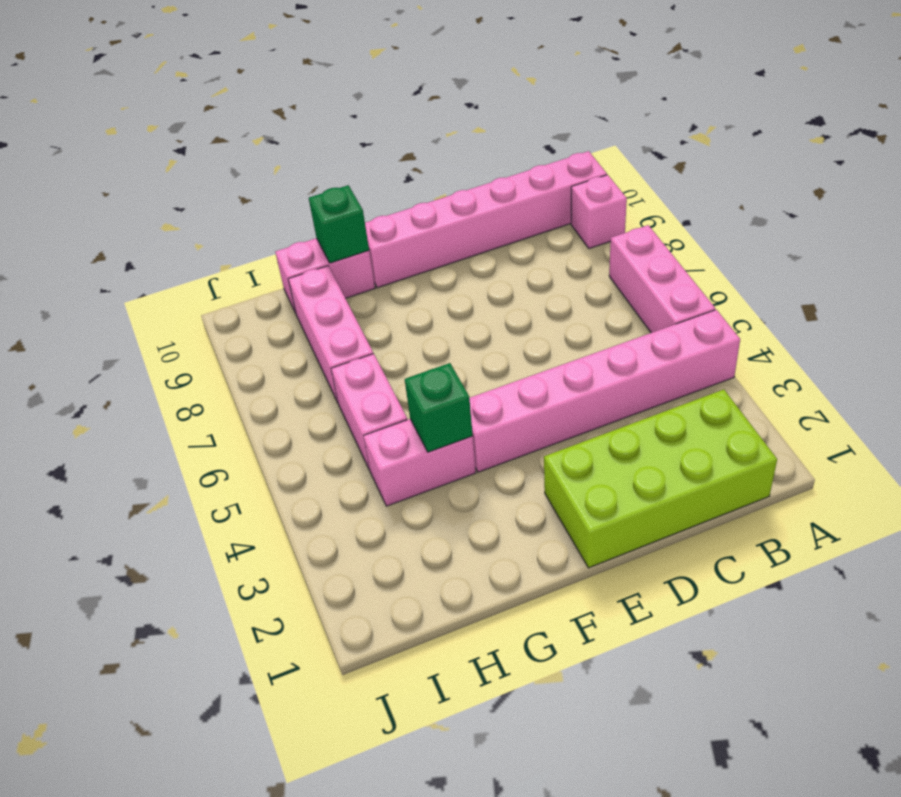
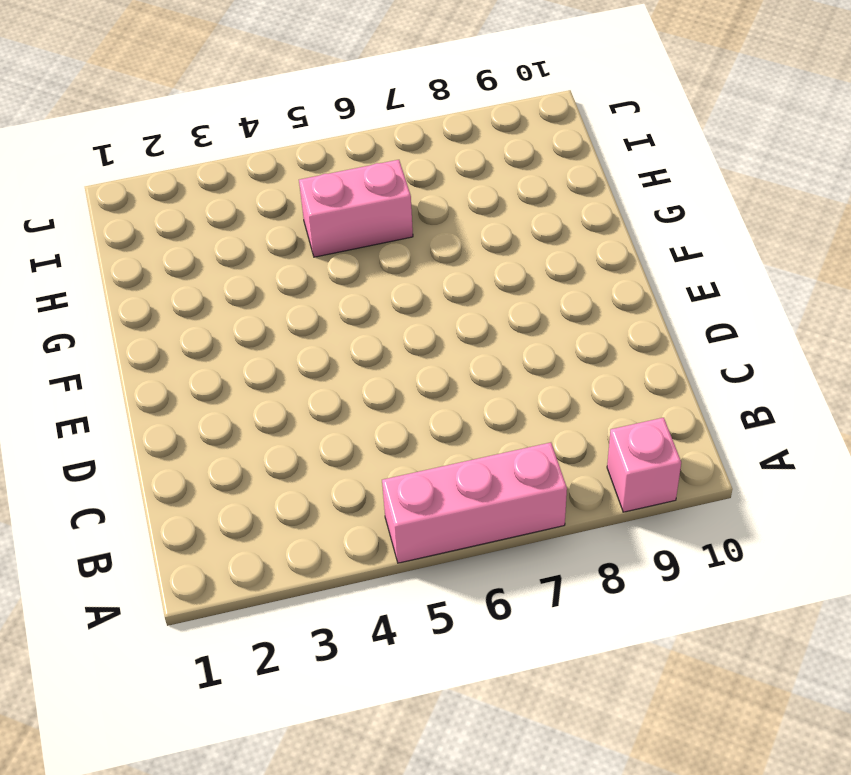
none -> pink brick A4:F4 level 1
none -> pink brick A10:F10 level 1

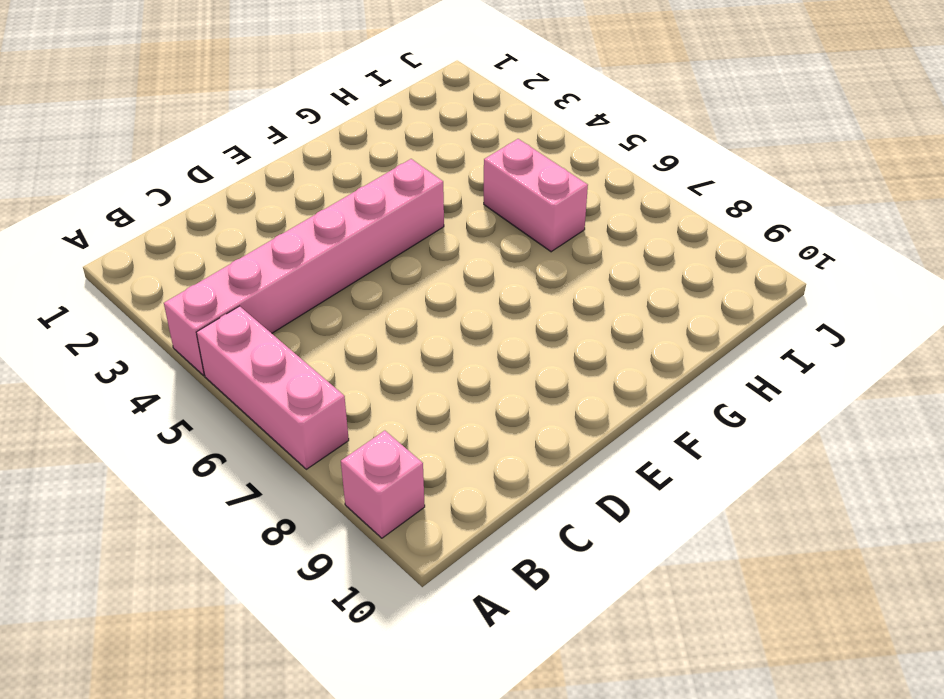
none -> pink brick A10:F10 level 1
none -> lime brick B1:E2 level 1

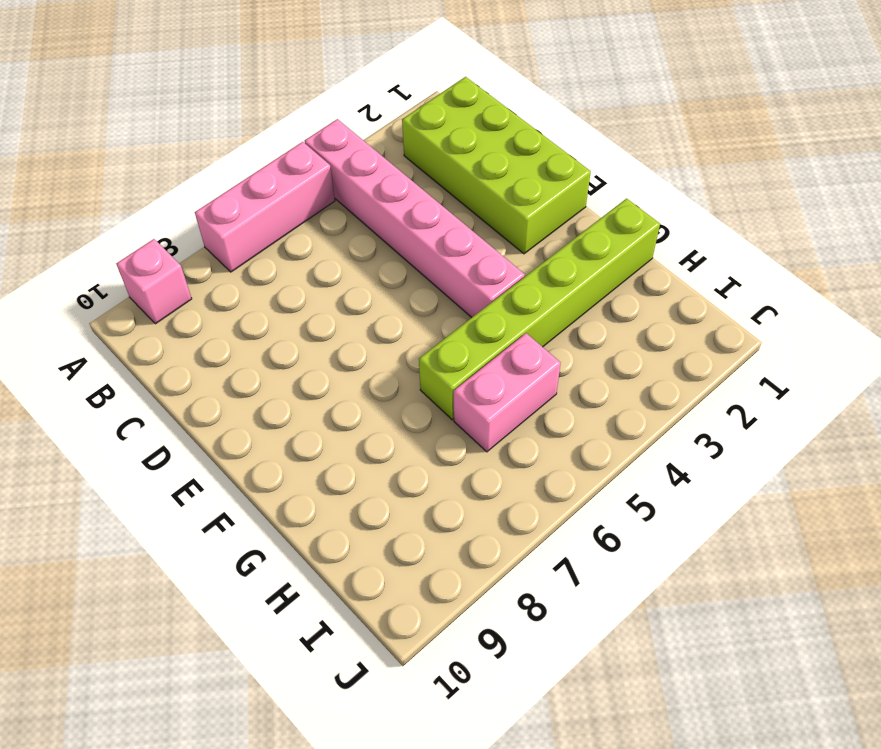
lime brick G1:G6 level 1 -> pink brick G4:H4 level 1
none -> pink brick A10:F10 level 1
none -> pink brick G10:H10 level 1

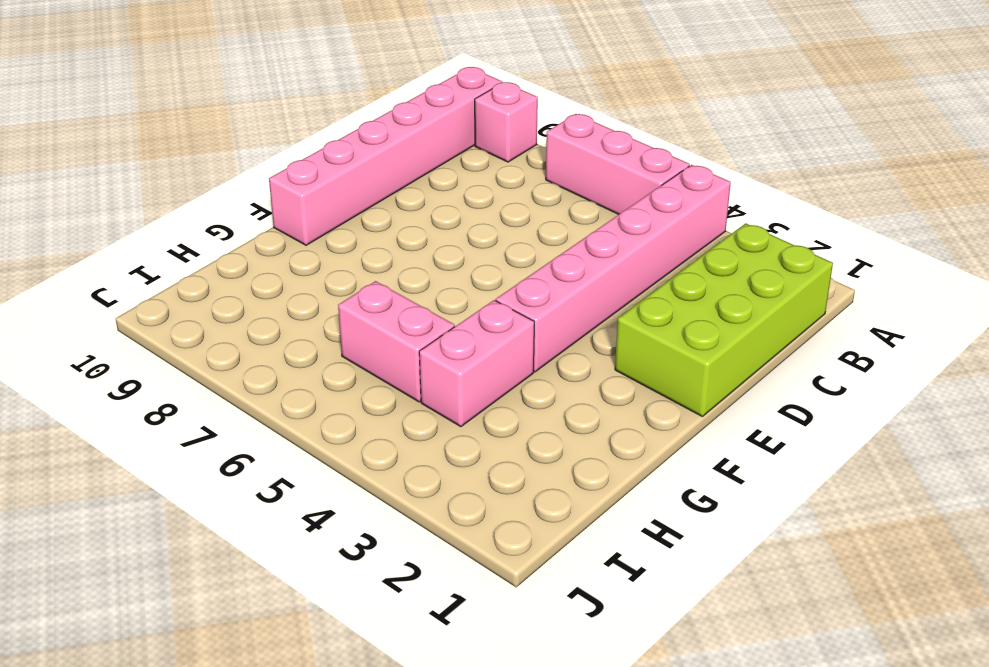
none -> pink brick G10:H10 level 1
none -> pink brick H7:H9 level 1

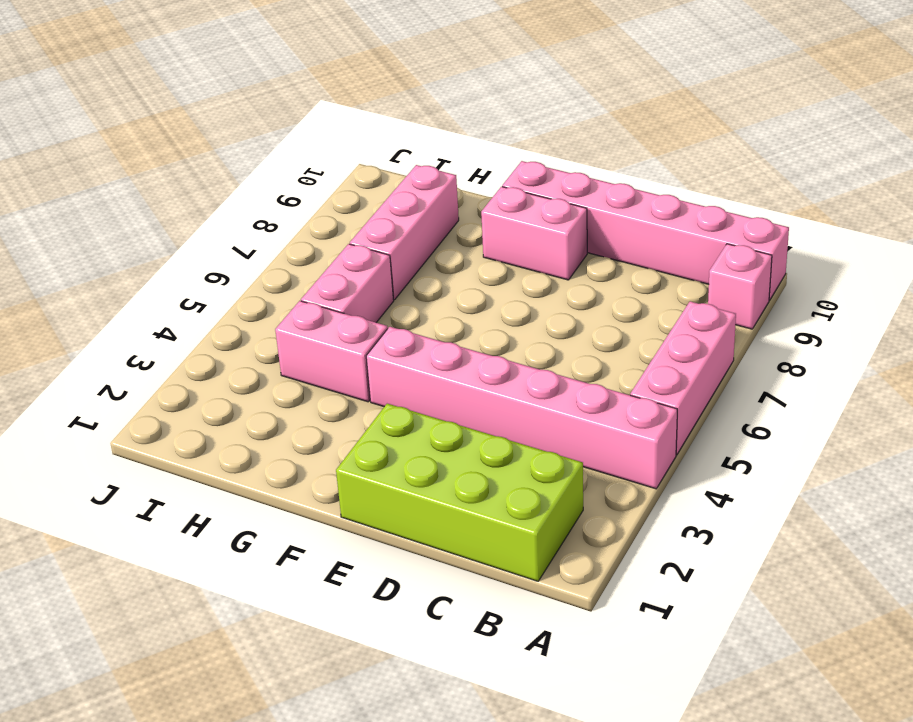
pink brick E9:F9 level 1 -> pink brick G10:H10 level 1
none -> green brick G4 level 2
none -> green brick G10 level 2

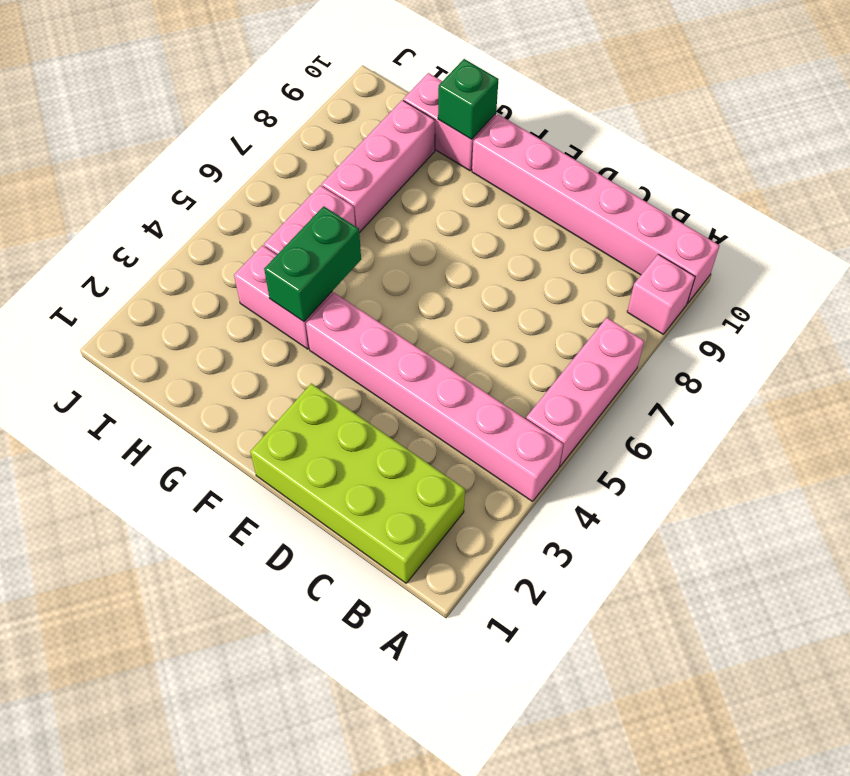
green brick G4:G5 level 2 -> green brick G4 level 2

